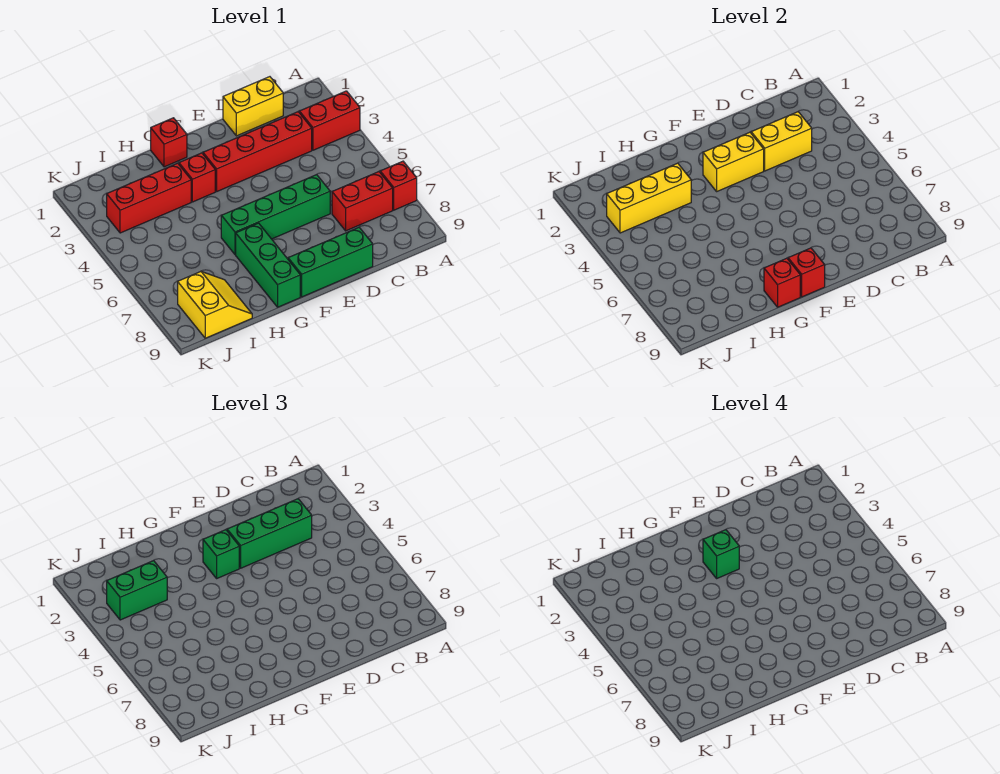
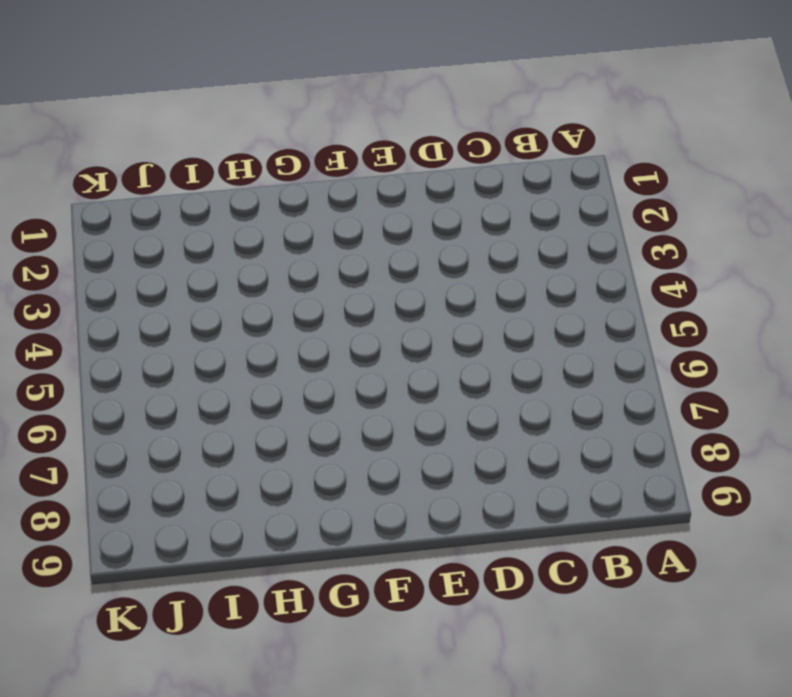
none -> red brick A3:B3 level 1
none -> red brick A7 level 1
none -> red brick B7:C7 level 1

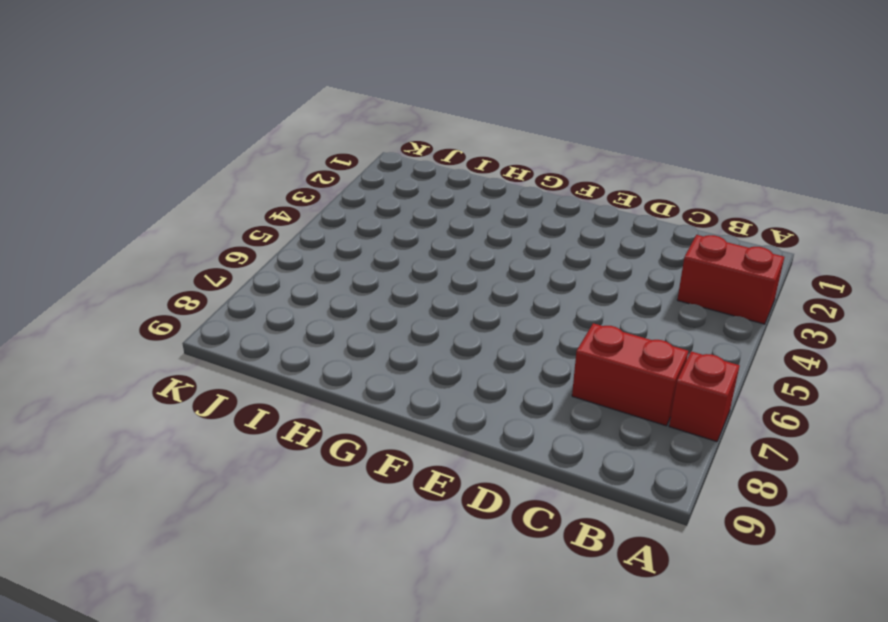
none -> yellow brick C1:D1 level 1
none -> red brick C3:F3 level 1
none -> green brick D6:G6 level 1

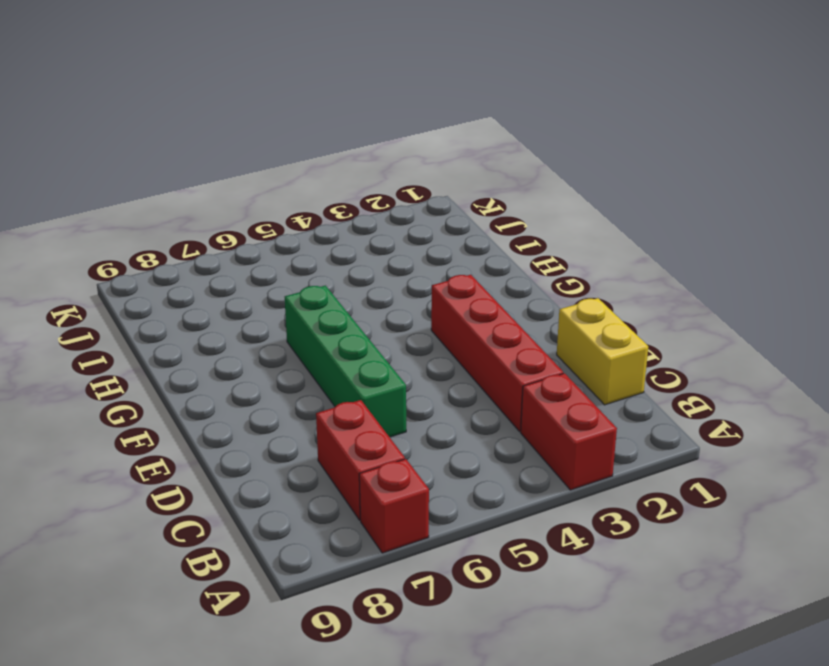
none -> green brick D9:F9 level 1
none -> red brick G1 level 1
none -> red brick G3 level 1

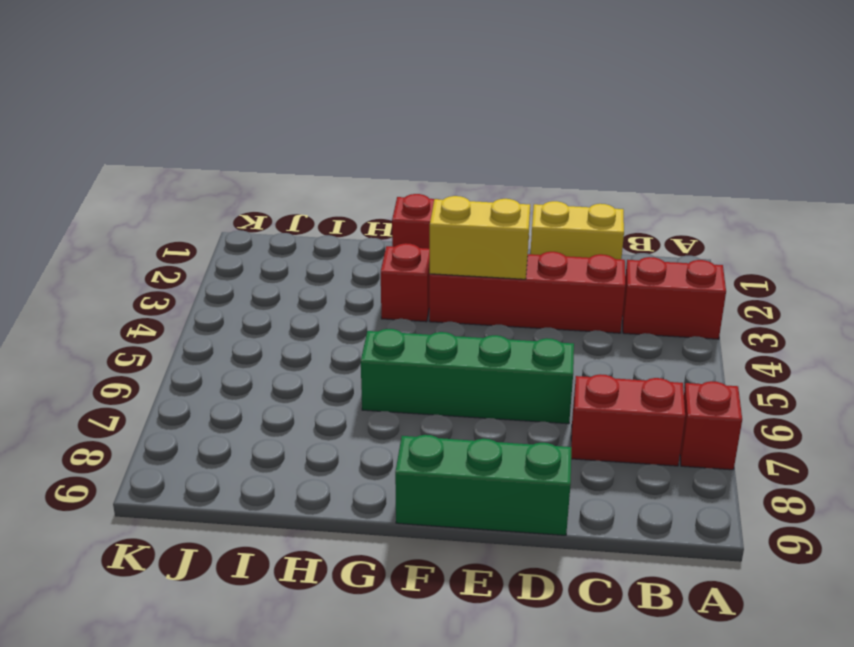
none -> green brick G7:G9 level 1
none -> red brick H3:J3 level 1
none -> yellow slope I8:J9 level 1 top J

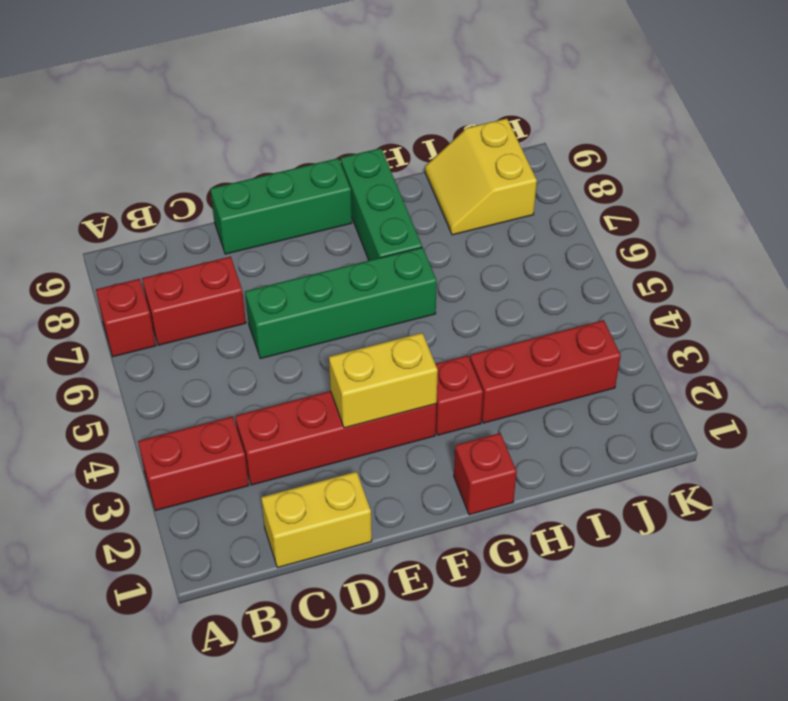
none -> yellow brick C3:D3 level 2
none -> red brick F9 level 2
none -> red brick G9 level 2

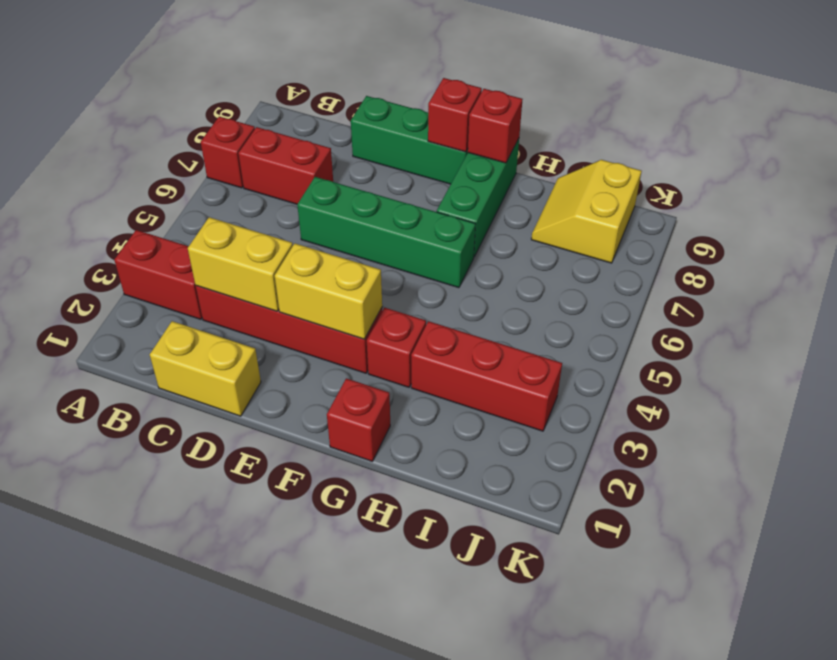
none -> yellow brick H3:J3 level 2
none -> green brick C3:E3 level 3
none -> green brick F3 level 3

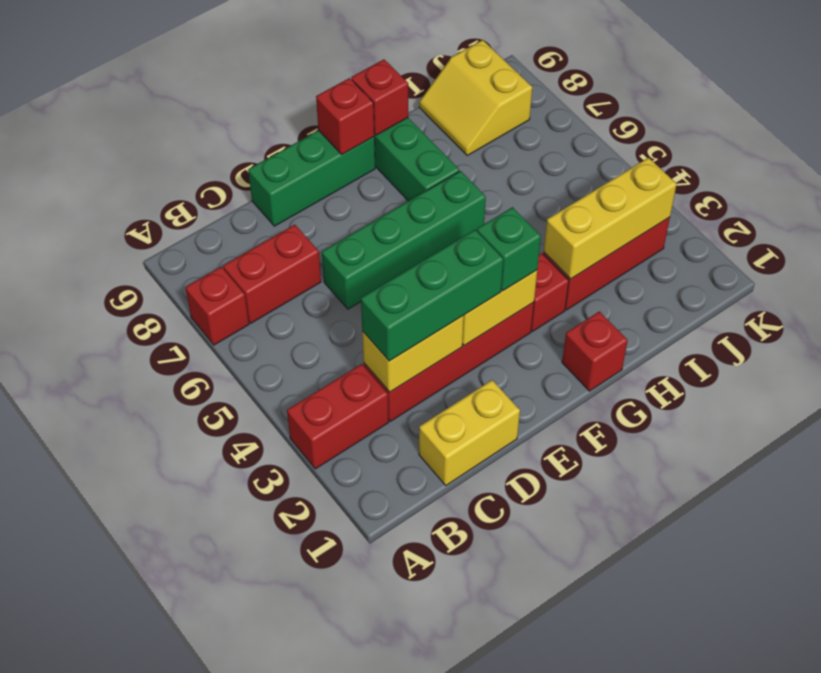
none -> green brick I3:J3 level 3
none -> green brick F3 level 4

